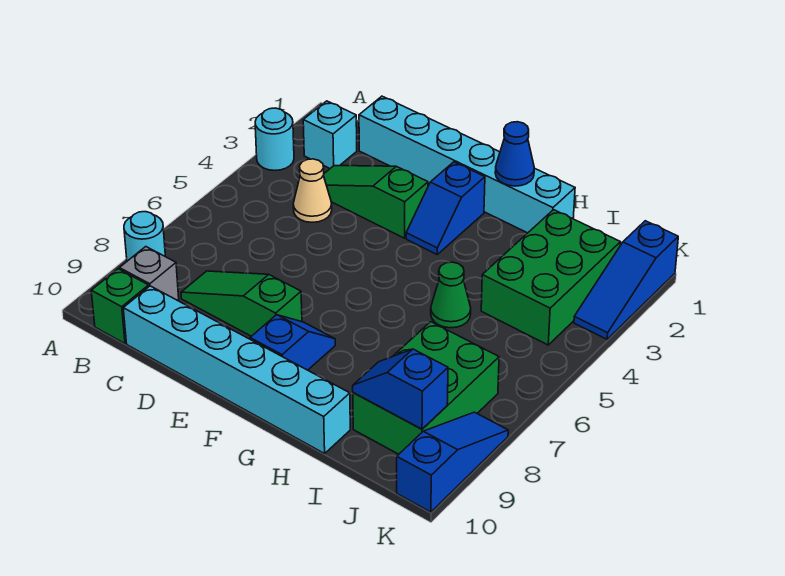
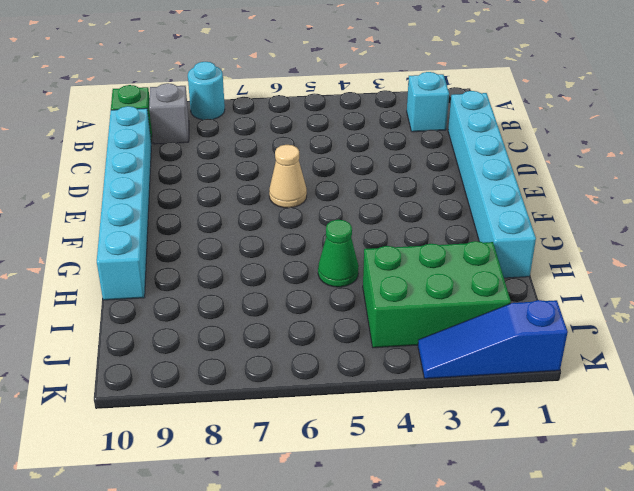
tan cone E6 level 1 -> tan cone C4 level 1
none -> cyan round brick A3 level 1
none -> green slope C3:E3 level 1 top E
none -> green slope C8:E8 level 1 top E

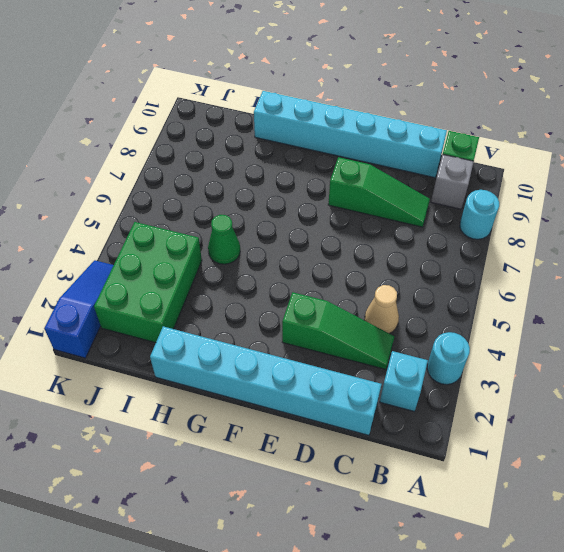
none -> blue slope F2:F3 level 1 top 2
none -> blue slope F8:F9 level 1 top 9
none -> green brick I7:J9 level 1

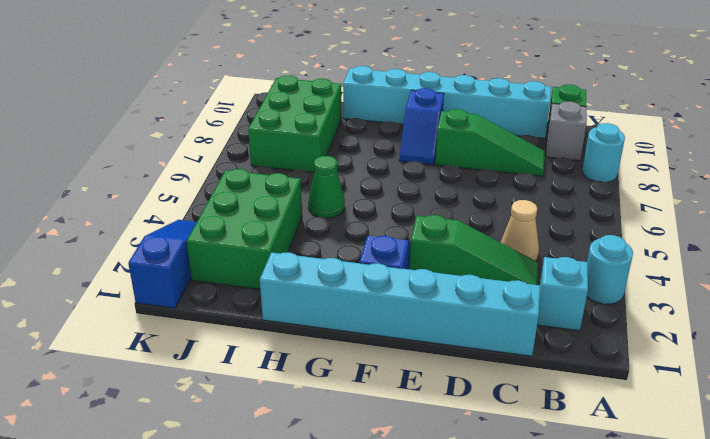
none -> blue slope K8:K10 level 1 top 10
none -> blue cone G1 level 2
none -> blue slope I9:J9 level 2 top J

